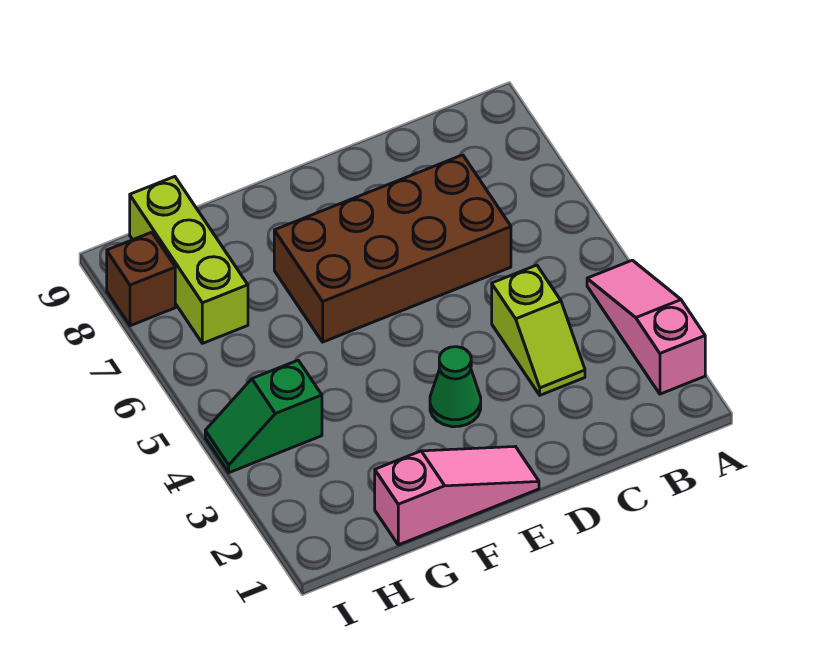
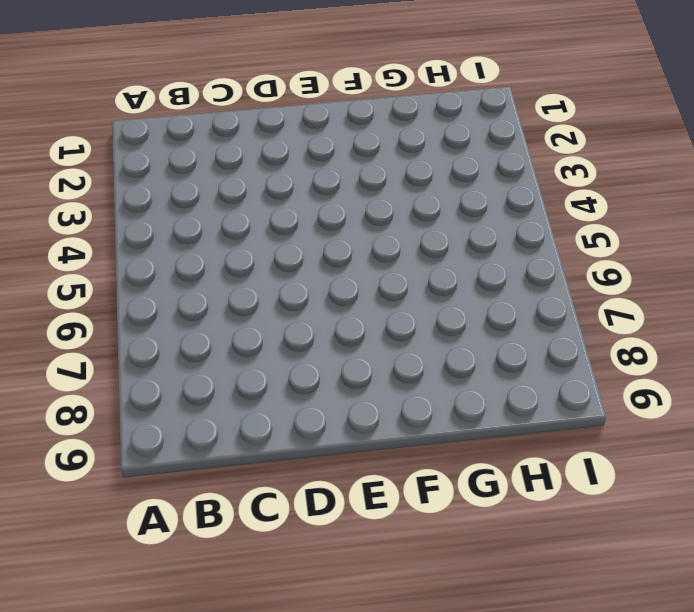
none -> pink slope A2:A4 level 1 top 2
none -> lime slope C3:C4 level 1 top 4

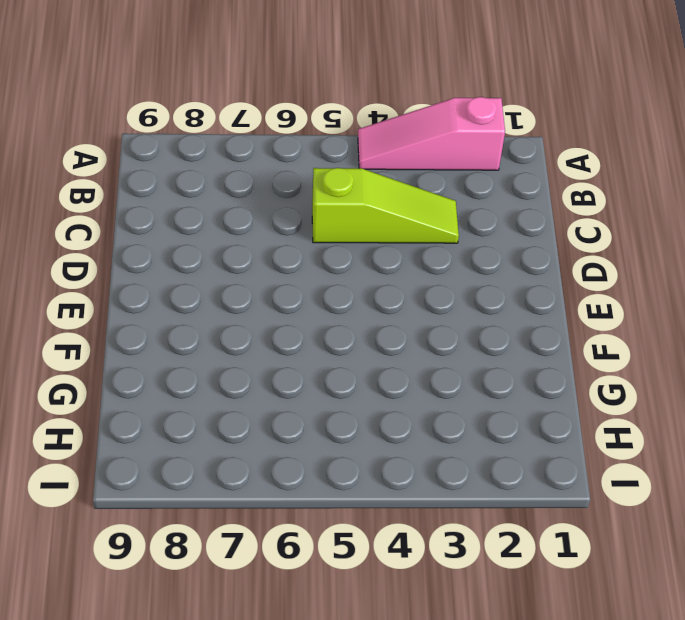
lime slope C3:C5 level 1 top 5 -> lime slope C3:C4 level 1 top 4
none -> brown brick C6:F7 level 1
none -> pink slope E1:G1 level 1 top G

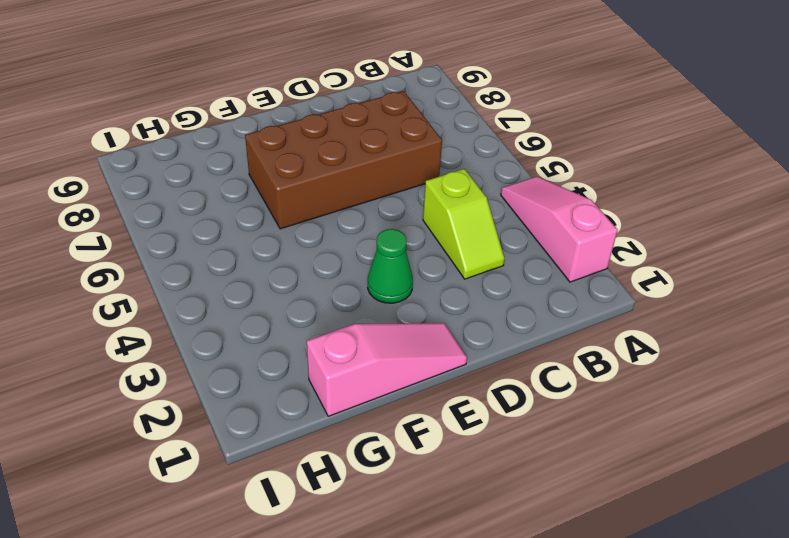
none -> green slope H4:I4 level 1 top H
none -> lime brick H7:H9 level 1

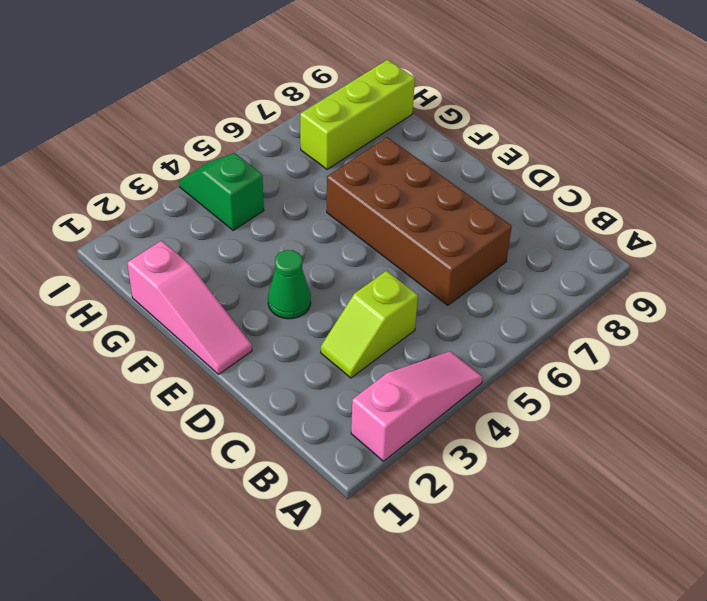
none -> brown brick I8 level 1

